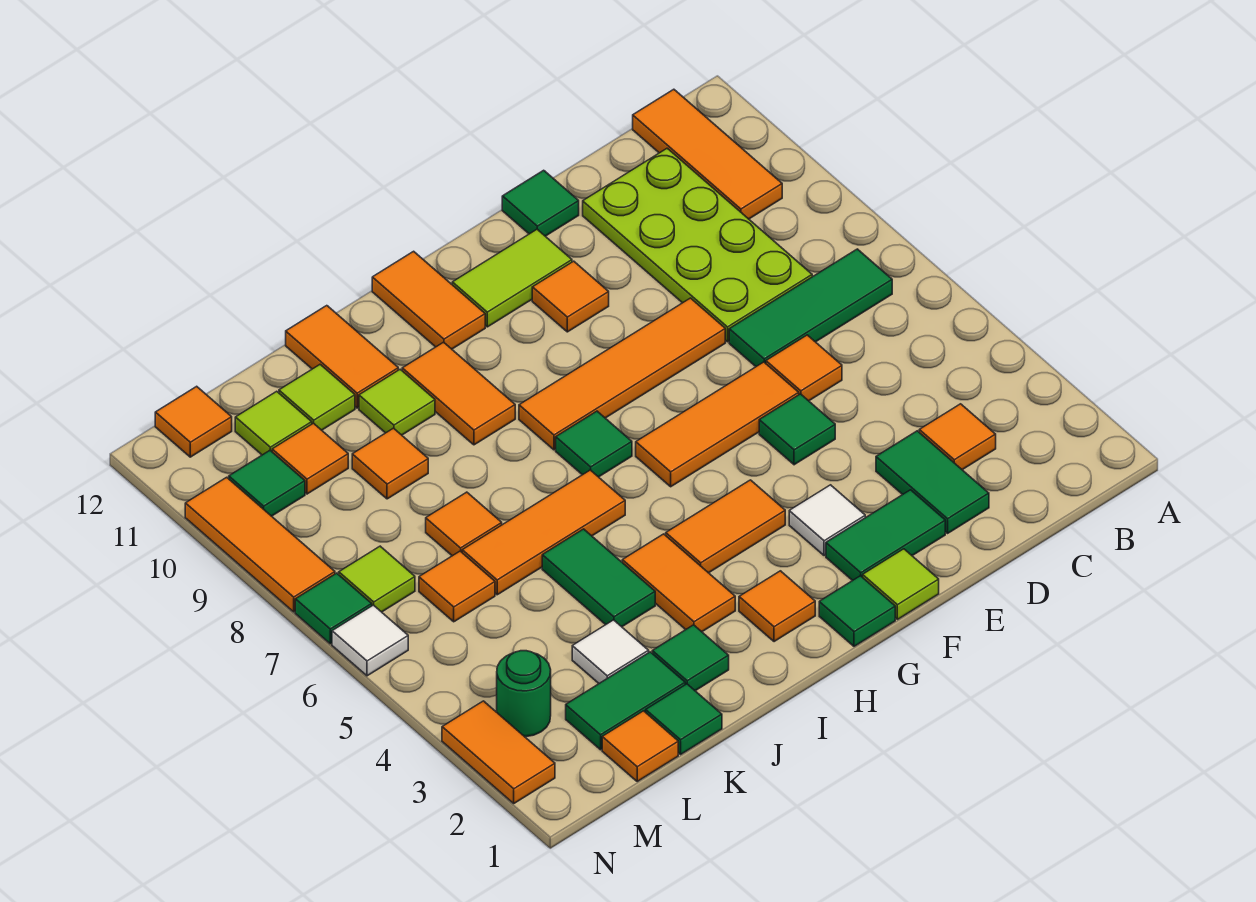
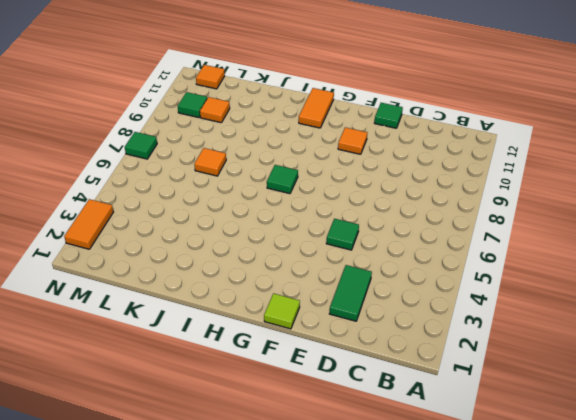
none -> green tile B7:D7 level 1
none -> orange tile B10:B12 level 1
none -> orange tile C3 level 1
none -> lime plate C8:D11 level 1

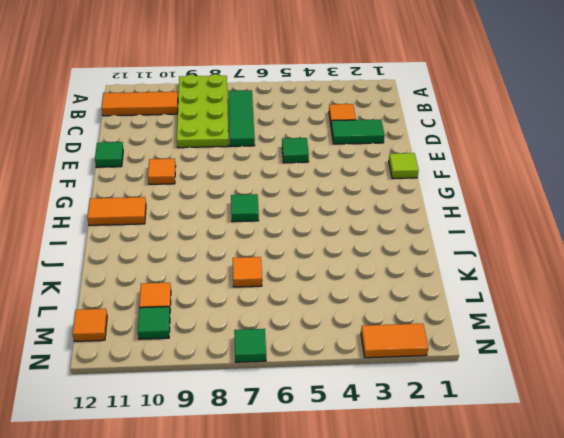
lime plate A8:D9 level 1 -> lime plate C8:D11 level 1
none -> orange tile D6 level 1
none -> green tile E2:F2 level 1
none -> orange tile E6:G6 level 1
none -> orange tile E8:H8 level 1

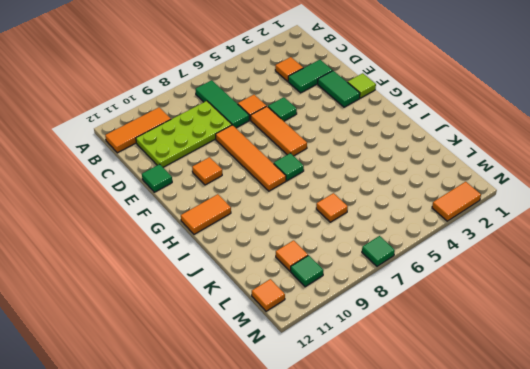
none -> white tile F3 level 1
none -> lime tile F11:G11 level 1
none -> green tile G1 level 1
none -> orange tile G4:H4 level 1

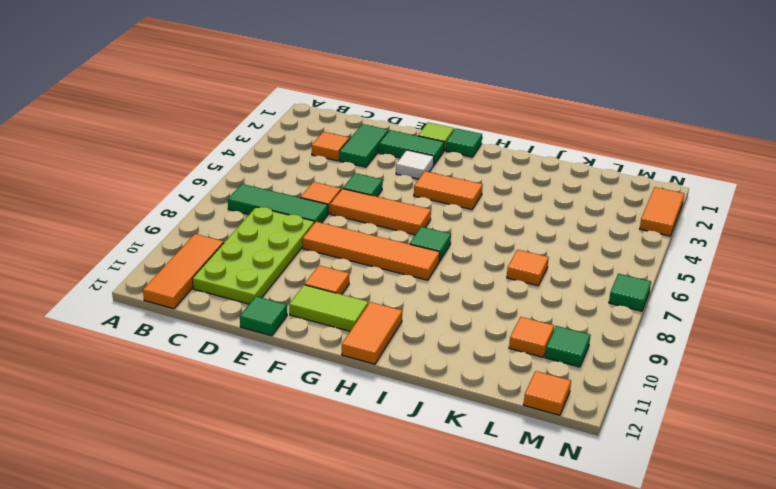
none -> orange tile H2 level 1
none -> orange tile I3:I4 level 1
none -> orange tile I6:K6 level 1
none -> orange tile I9:I10 level 1

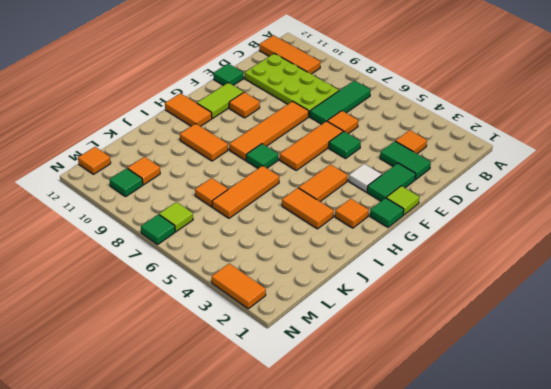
none -> green tile J2 level 1
none -> green tile J4:J5 level 1
none -> lime tile J10 level 1
none -> orange tile J11:J12 level 1

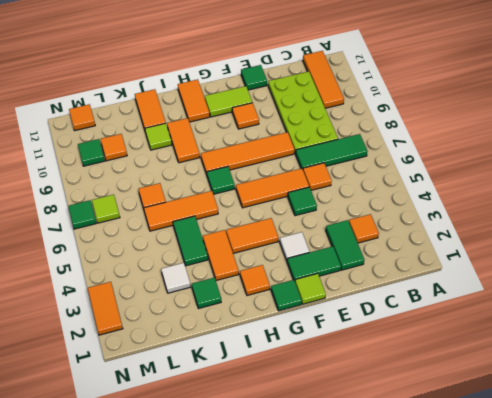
none -> green tile K1 level 1
none -> green tile K2:L2 level 1
none -> orange tile K9 level 1
none -> lime tile K11 level 1

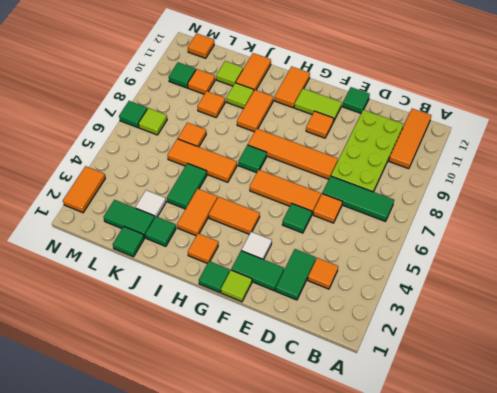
none -> orange tile L1 level 1
none -> orange tile L6 level 1
none -> lime tile L11 level 1
none -> green round brick M3 level 1

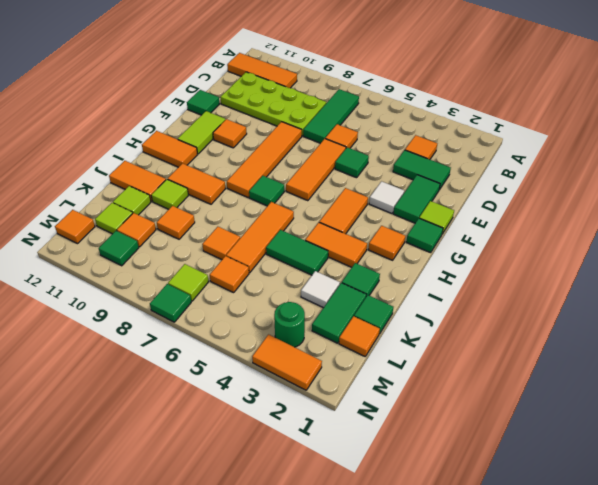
none -> white tile N6 level 1
none -> orange tile N8:N10 level 1

